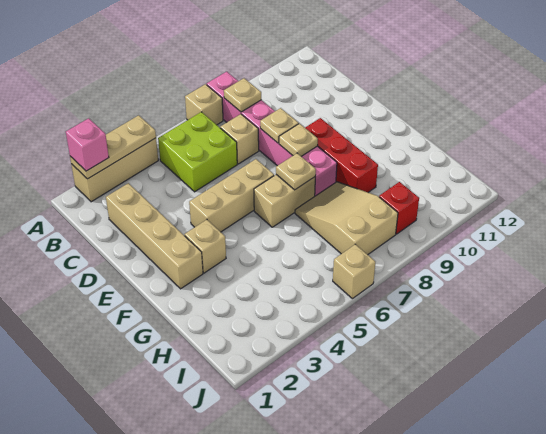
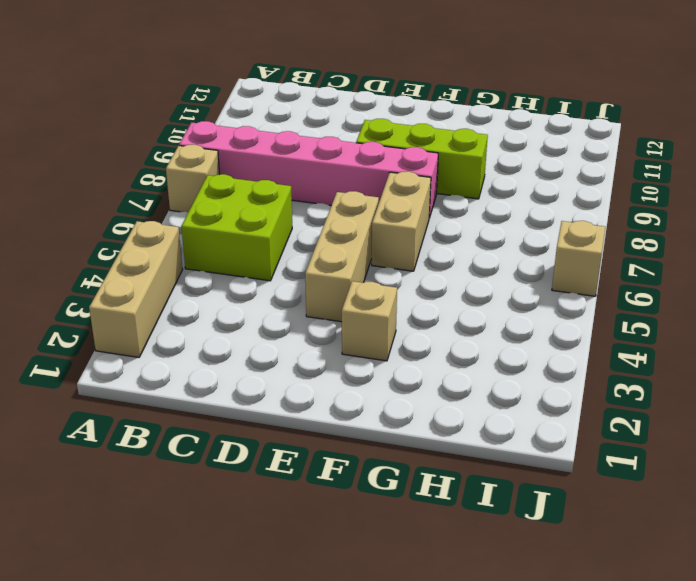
lime brick E9:G9 level 1 -> red brick E9:G9 level 1
none -> tan brick C2:F2 level 1
none -> tan brick C7 level 1
none -> tan slope G7:I8 level 1 top I

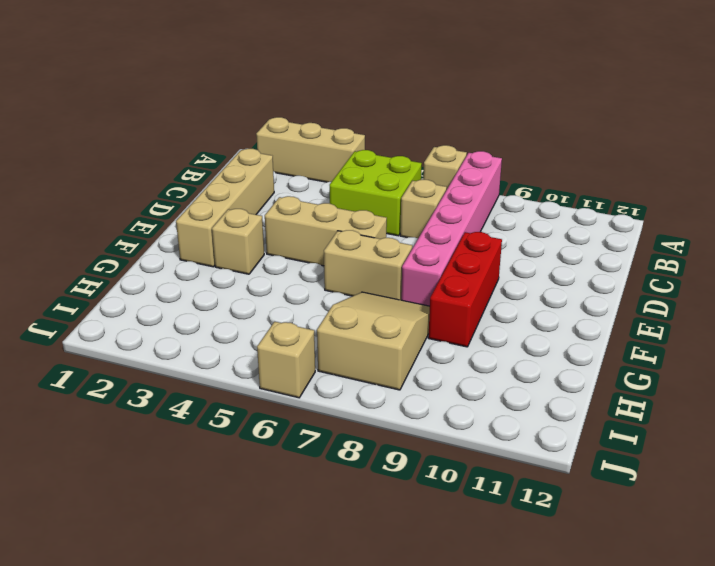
none -> red brick I9 level 1
none -> tan plate A2:A4 level 2
none -> tan plate B8 level 2

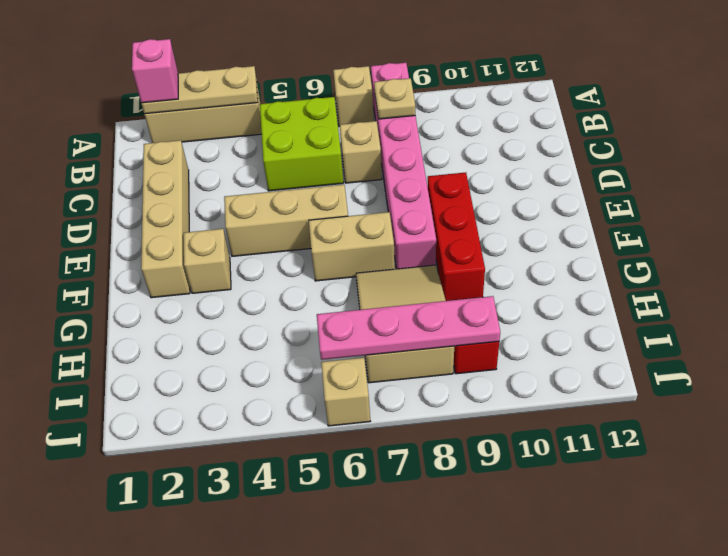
pink plate I6:I9 level 2 -> none
none -> tan plate D8 level 2
none -> tan plate E8 level 2
none -> tan plate F7 level 2

